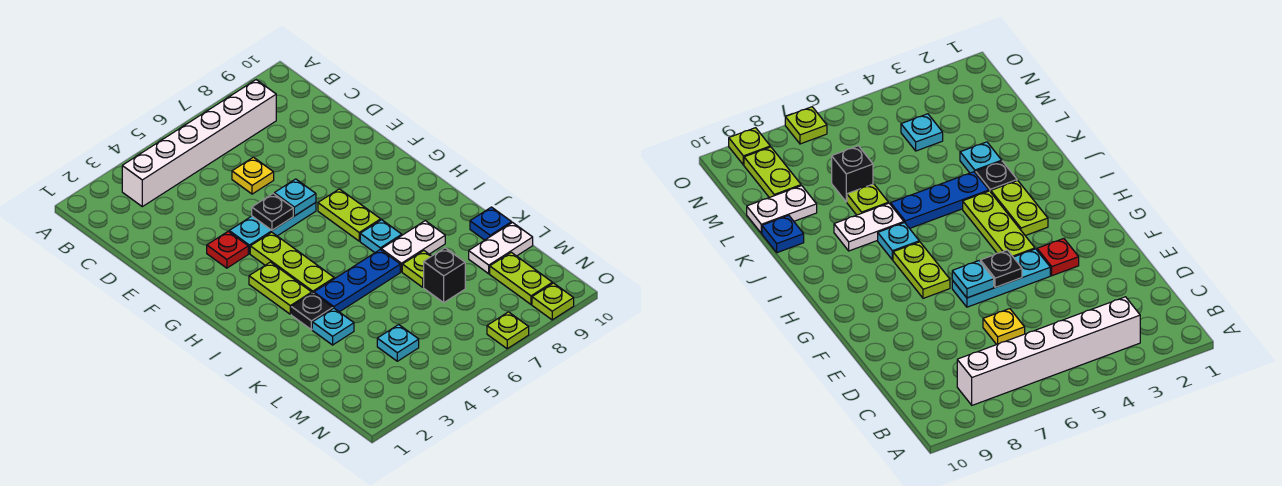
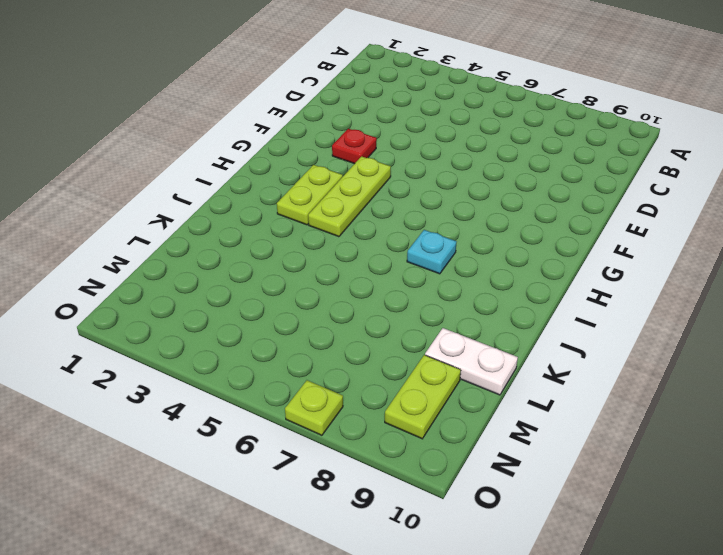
none -> white brick B3:B8 level 1
none -> yellow plate D6 level 1
none -> cyan plate F4:F6 level 1

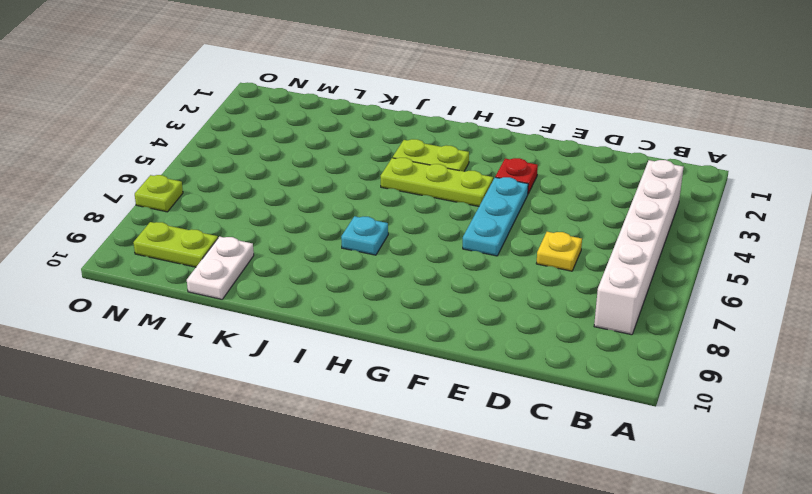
none -> lime plate G7:H7 level 1
none -> black plate J3 level 1
none -> blue plate J4:J6 level 1

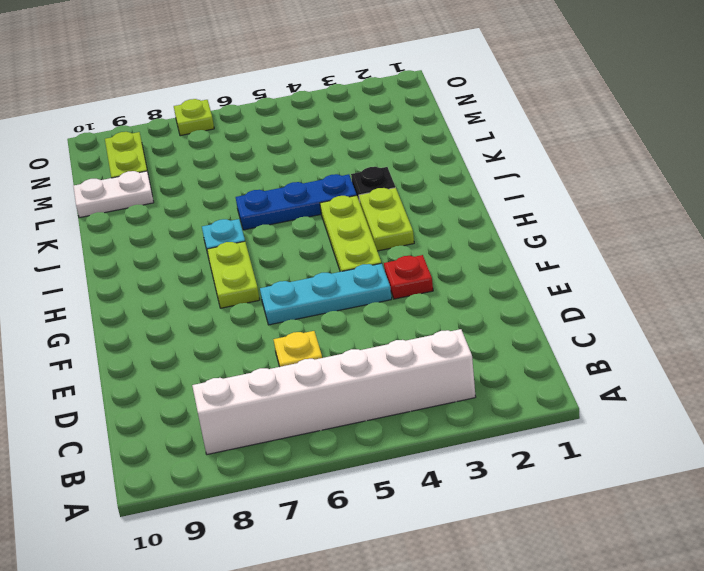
none -> white plate J7:J8 level 1
none -> cyan plate K3 level 1
none -> lime plate K7 level 1

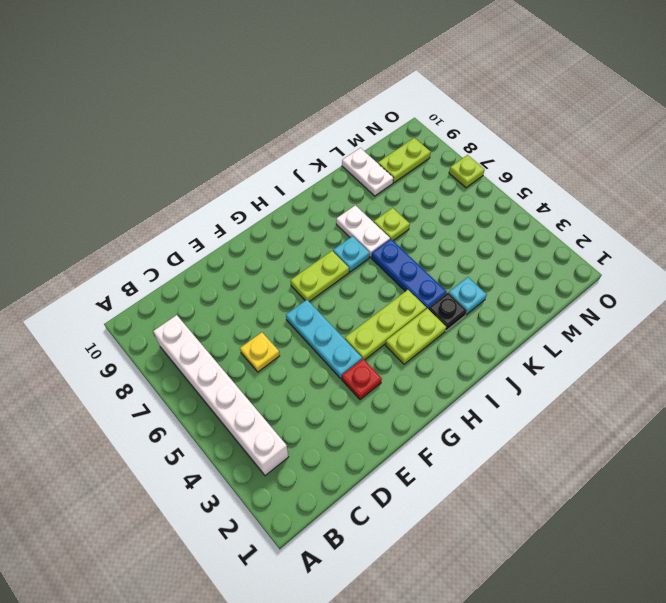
none -> blue plate K10 level 1
none -> black brick L7 level 1
none -> cyan plate M4 level 1

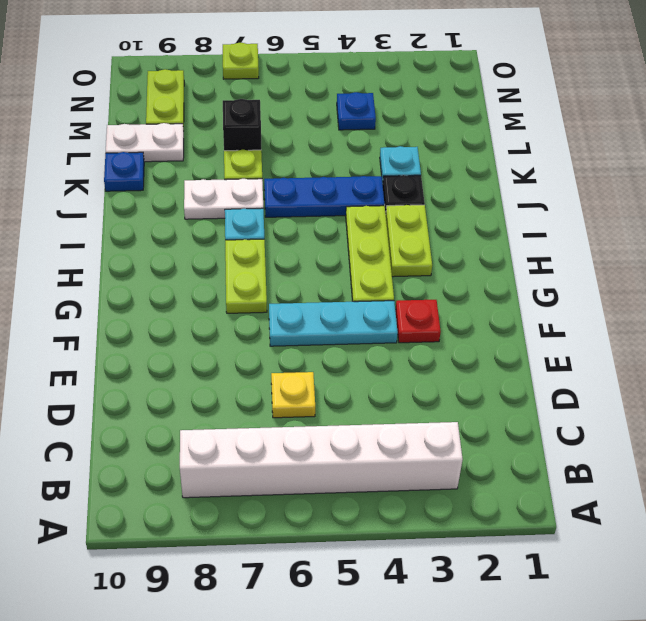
blue plate M4 level 1 -> cyan plate M4 level 1
none -> lime plate O9 level 1
none -> black plate F5 level 2
none -> cyan plate F6 level 2

